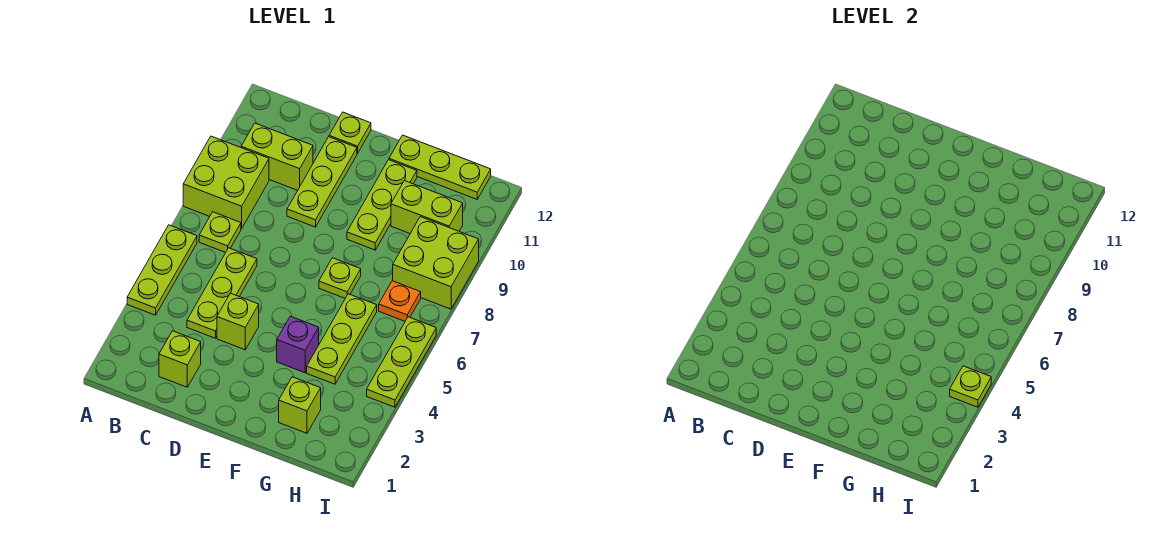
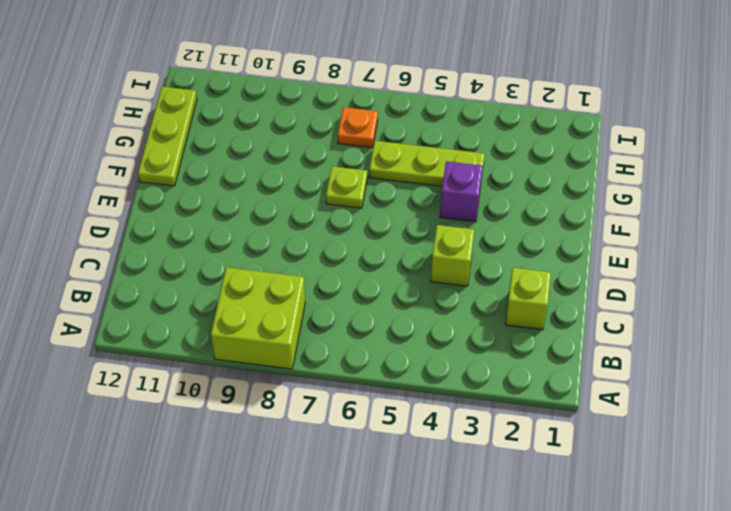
none -> lime plate A4:A6 level 1
none -> lime plate B7 level 1
none -> lime brick B10:C10 level 1

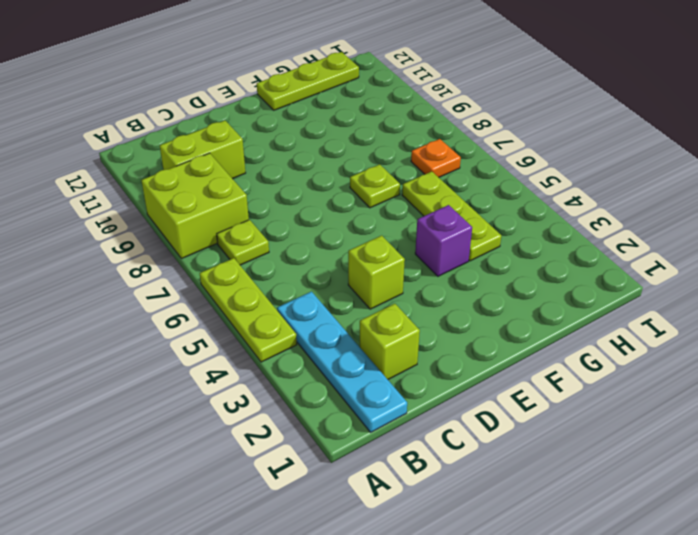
cyan plate B1:B4 level 1 -> none
none -> lime plate C4:C6 level 1
none -> lime plate D9:D11 level 1
none -> lime plate D12 level 1

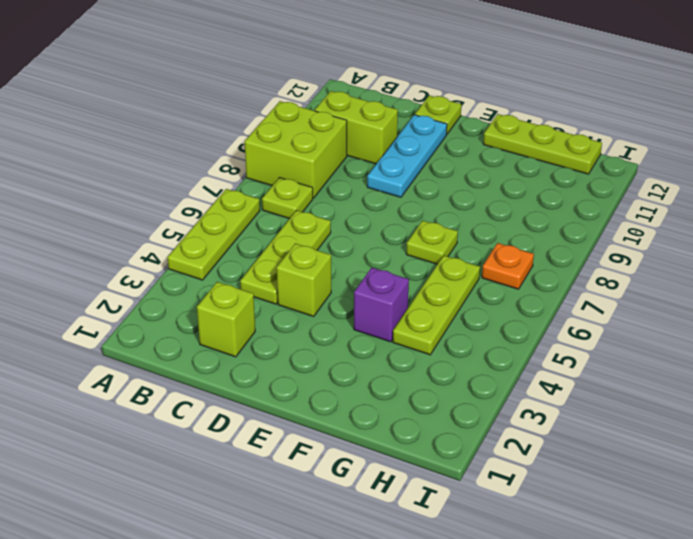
cyan plate D9:D11 level 1 -> lime plate D9:D11 level 1
none -> lime plate F9:F11 level 1
none -> lime brick G2 level 1
none -> lime brick G10:H10 level 1

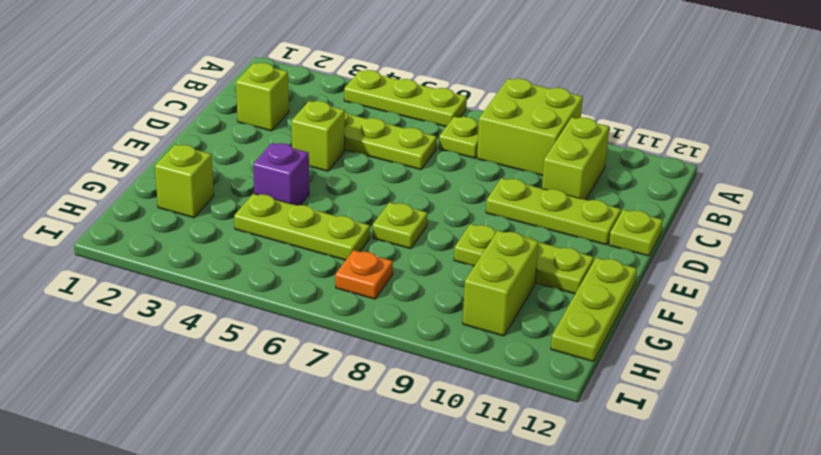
none -> lime brick H8:I9 level 1
none -> lime plate I4:I6 level 1
none -> lime plate I4 level 2

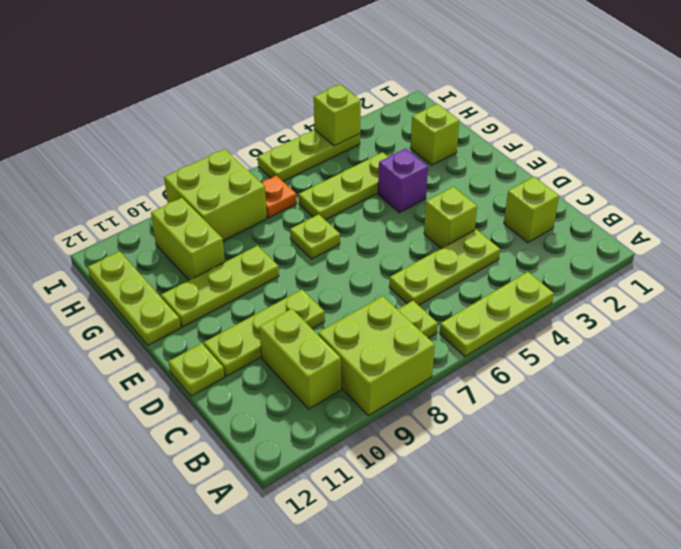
lime brick I4 level 2 -> lime plate I4 level 2

